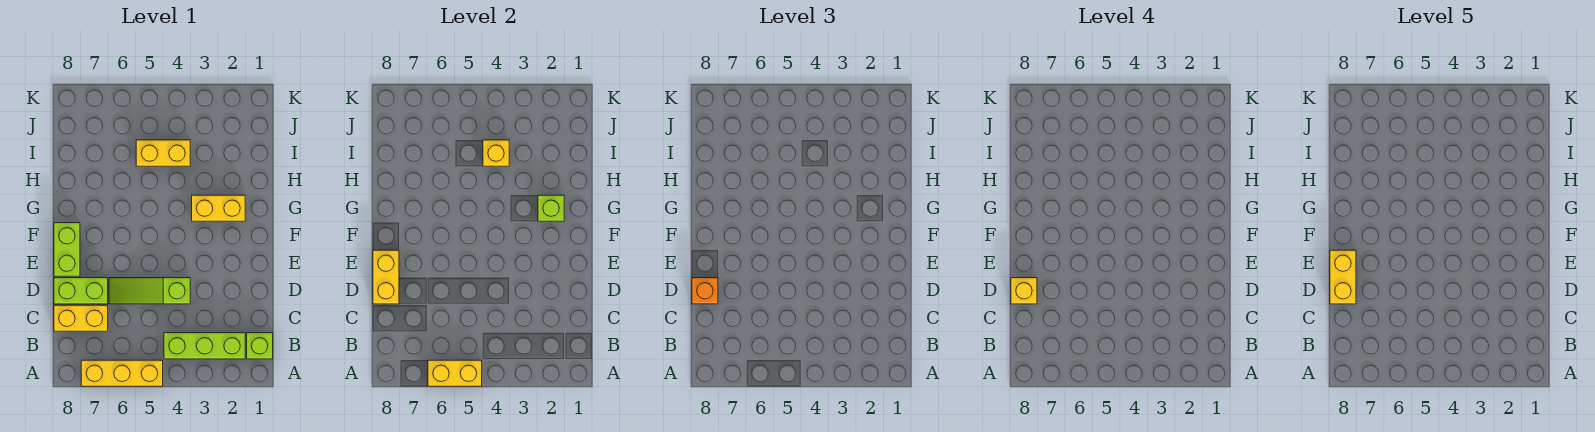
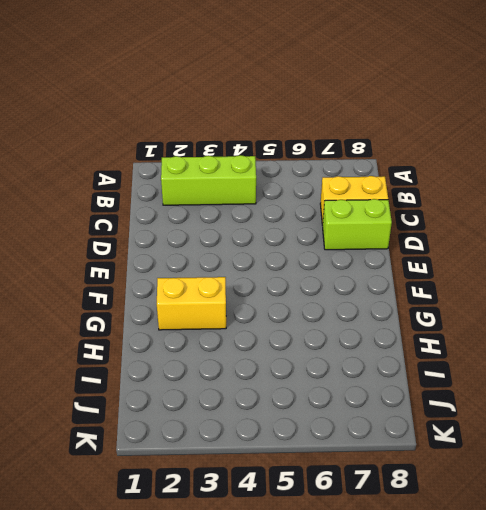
none -> yellow brick A5:A7 level 1
none -> lime brick B1 level 1
none -> lime slope D4:D6 level 1 top 4

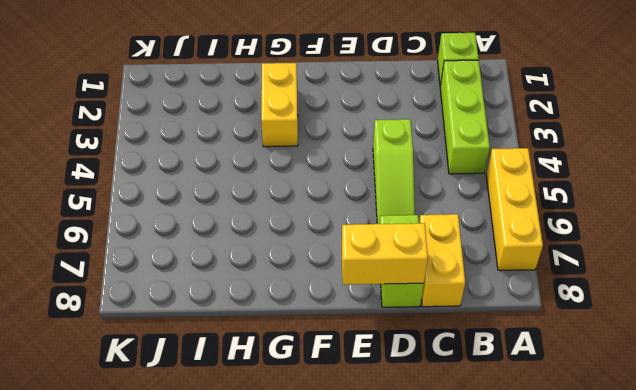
none -> lime brick E8:F8 level 1
none -> yellow brick I4:I5 level 1
none -> yellow brick A5:A6 level 2

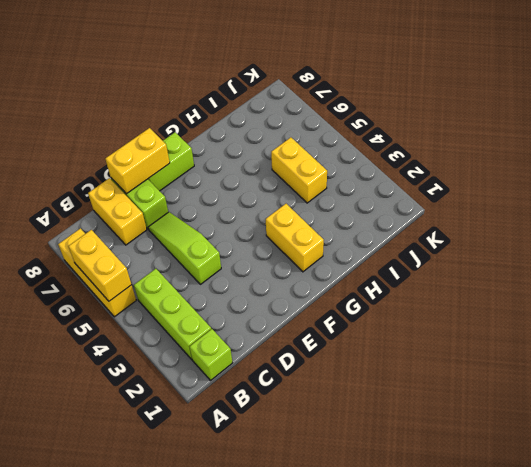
none -> lime brick G2 level 2
none -> yellow brick I4 level 2
none -> orange brick D8 level 3

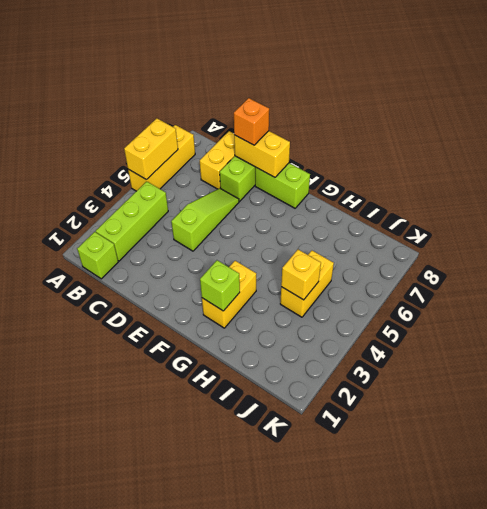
none -> yellow brick D8 level 4
none -> yellow brick D8:E8 level 5

